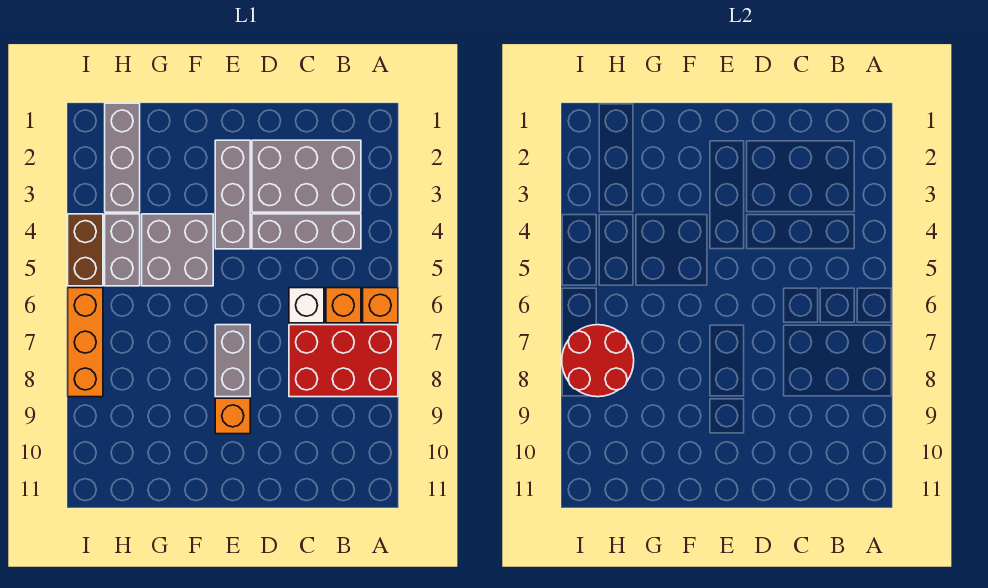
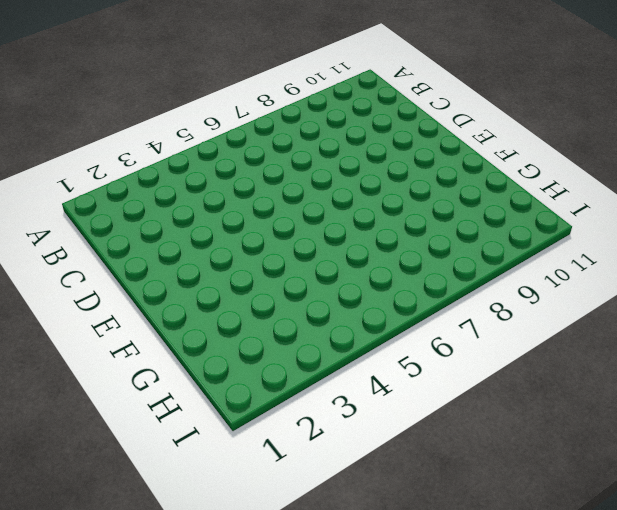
none -> orange brick A6 level 1
none -> red brick A7:C8 level 1
none -> grey brick B2:D3 level 1

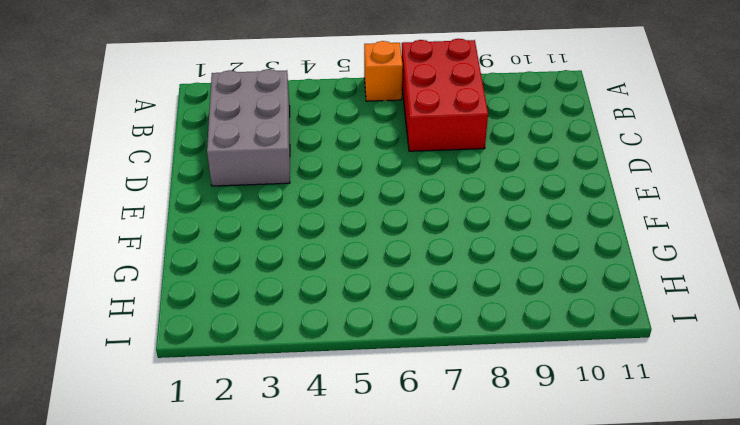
none -> grey brick B4:D4 level 1
none -> orange brick B6 level 1
none -> white brick C6 level 1

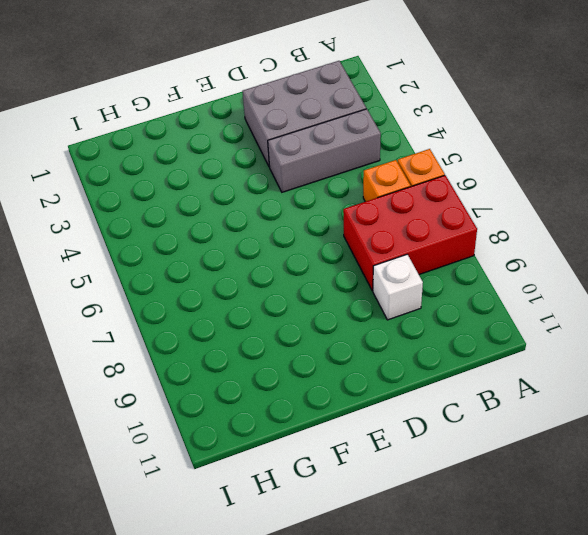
white brick C9 level 1 -> white brick C6 level 1
none -> grey brick E2:E4 level 1
none -> grey brick E7:E8 level 1
none -> orange brick E9 level 1

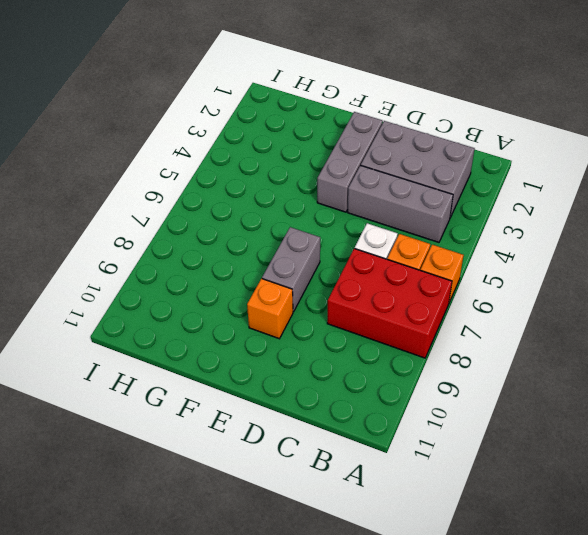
none -> grey brick F4:G5 level 1
none -> grey brick H1:H3 level 1
none -> grey brick H4:H5 level 1

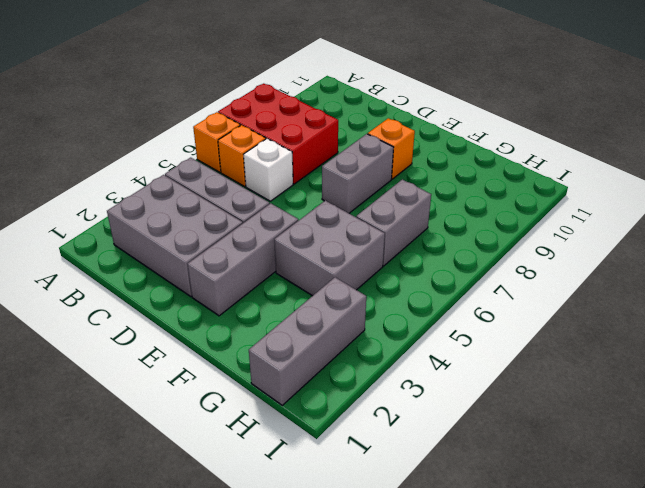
grey brick G6:G7 level 1 -> grey brick H4:H5 level 1
none -> brown brick I4:I5 level 1
none -> orange brick I6:I8 level 1
none -> red round brick H7:I8 level 2

